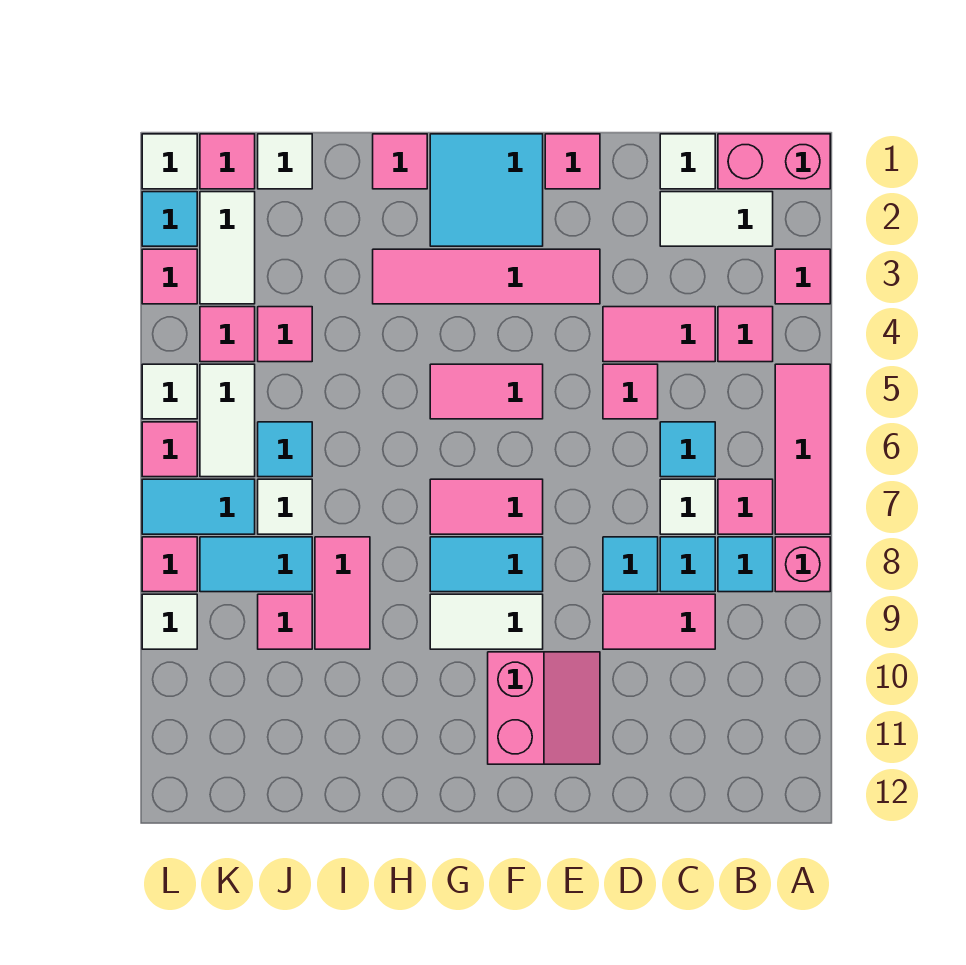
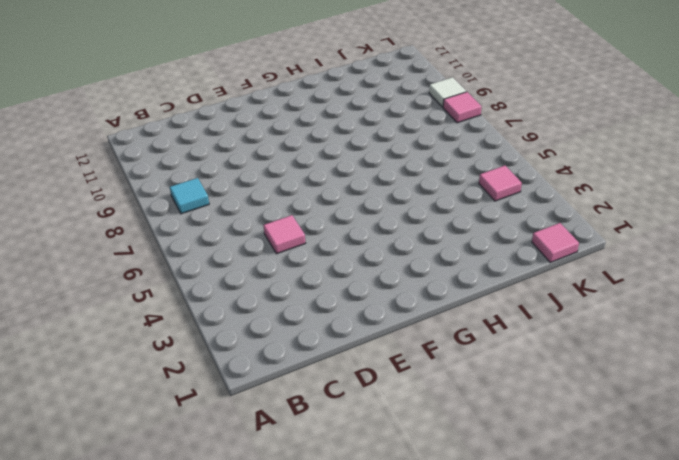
none -> pink brick A1:B1 level 1
none -> pink tile A3 level 1
none -> pink tile A5:A7 level 1
none -> pink brick A8 level 1

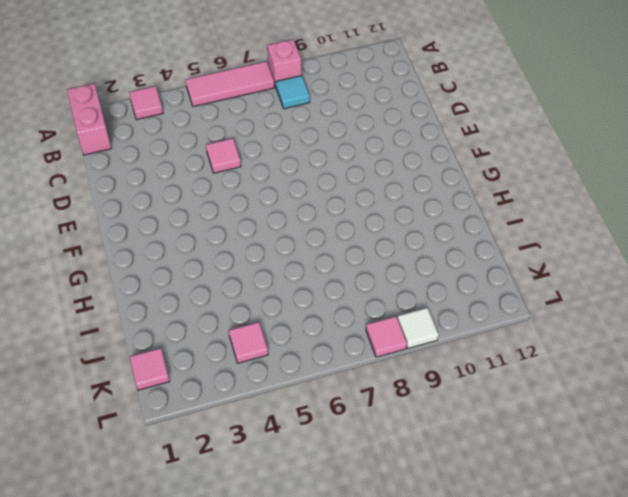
none -> white tile B2:C2 level 1
none -> pink tile B4 level 1
none -> pink tile B7 level 1
none -> white tile C1 level 1

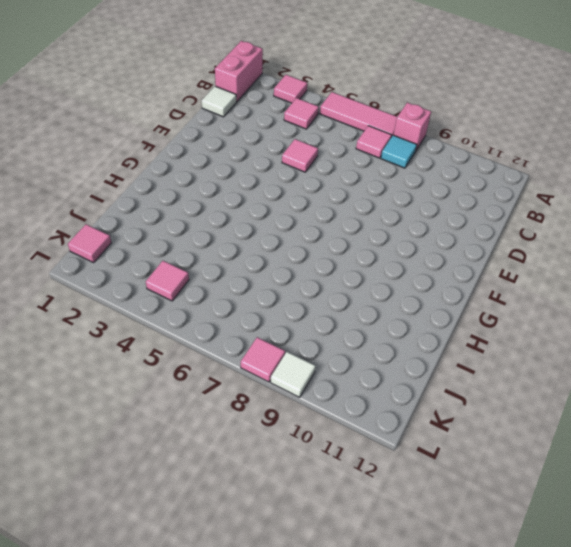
none -> white tile B2:C2 level 1
none -> pink tile C4:D4 level 1
none -> cyan tile C6 level 1
none -> white tile C7 level 1

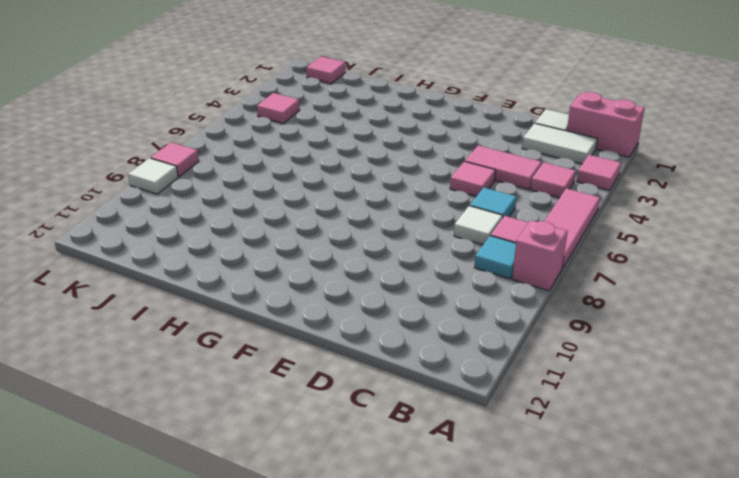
none -> cyan tile C8 level 1
none -> pink tile C9:D9 level 1
none -> cyan tile D8 level 1
none -> pink tile E1 level 1

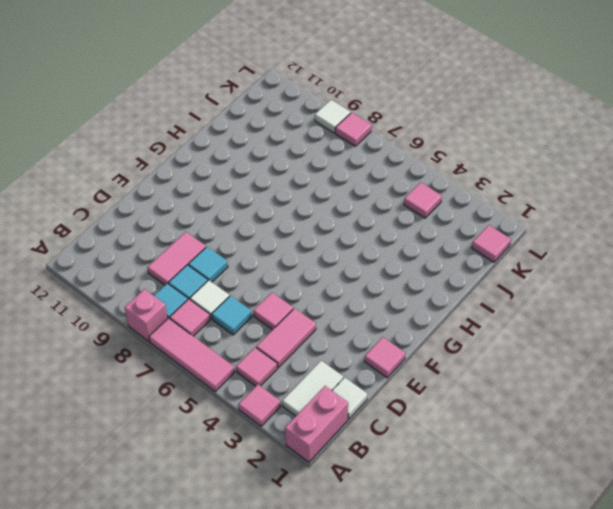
none -> pink tile E3:H3 level 1
none -> pink slope E10:F11 level 1 top F
none -> cyan tile F1:G2 level 1
none -> pink tile F5:G5 level 1

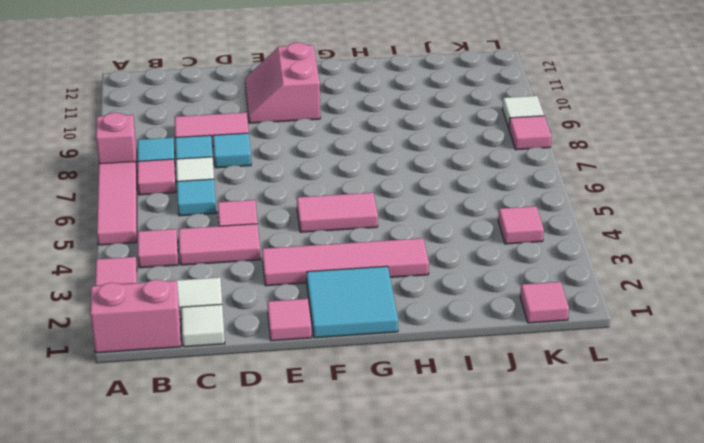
none -> pink tile F7:G7 level 1
none -> cyan tile F8:G8 level 1
none -> white tile F9:G9 level 1
none -> pink tile H1 level 1

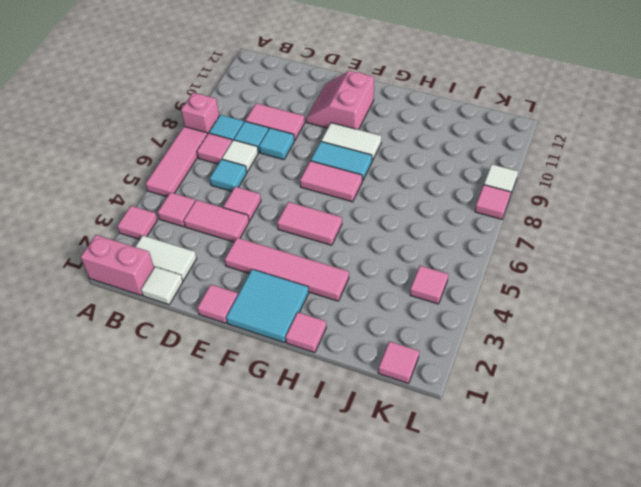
none -> pink tile I8:I9 level 1
none -> white tile J1 level 1
none -> pink tile J4 level 1
none -> cyan tile J6 level 1

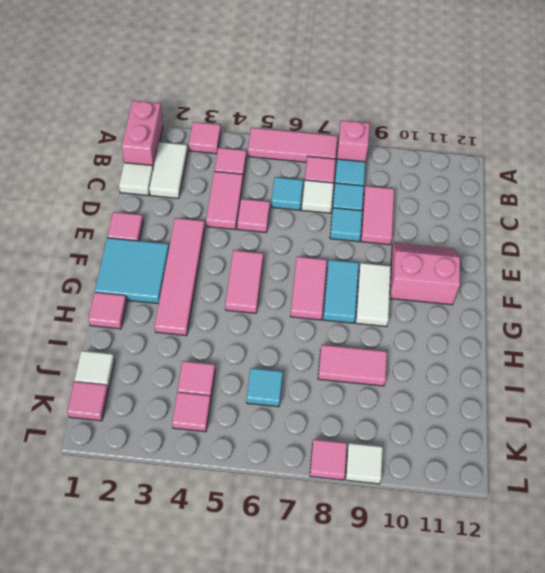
none -> white tile J7 level 1
none -> cyan tile J8:K8 level 1
none -> pink tile J9 level 1
none -> white tile K2:K3 level 1

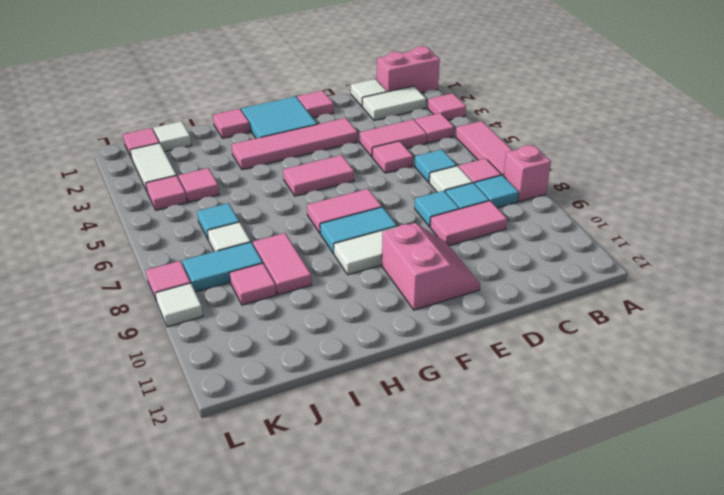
none -> white tile K5:K6 level 1
none -> cyan tile K7:L7 level 1
none -> white tile L1 level 1
none -> cyan tile L2 level 1

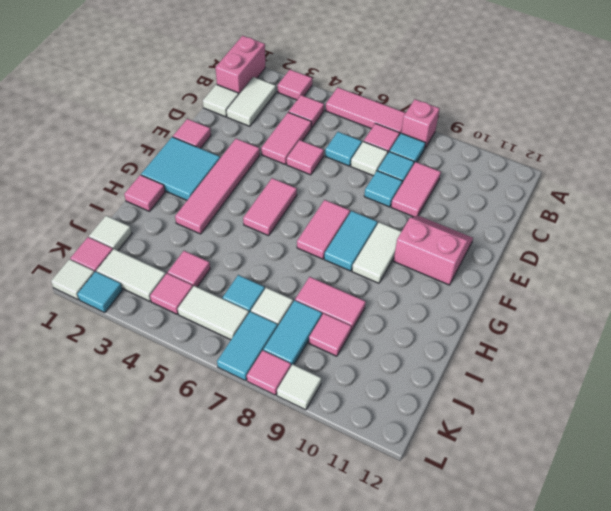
none -> pink tile L3 level 1
none -> white tile L5 level 1
none -> pink tile L6 level 1

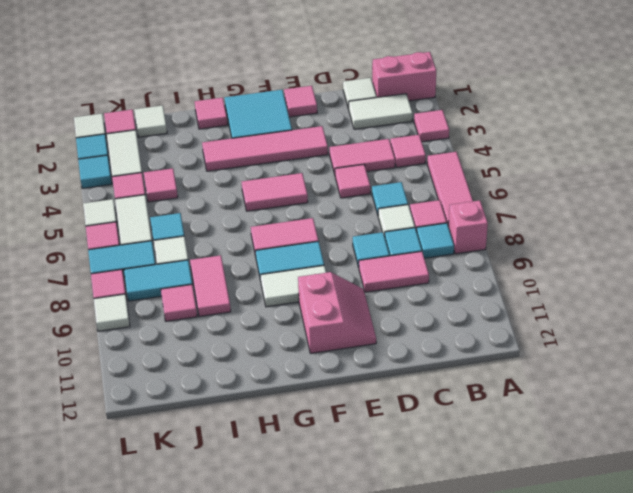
cyan tile L3 level 1 -> pink tile L3 level 1

